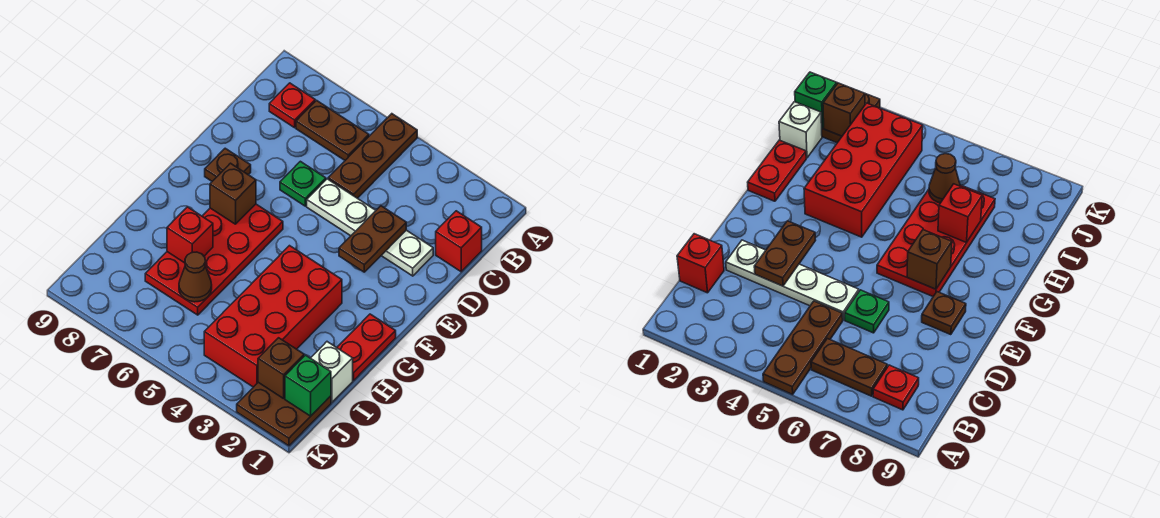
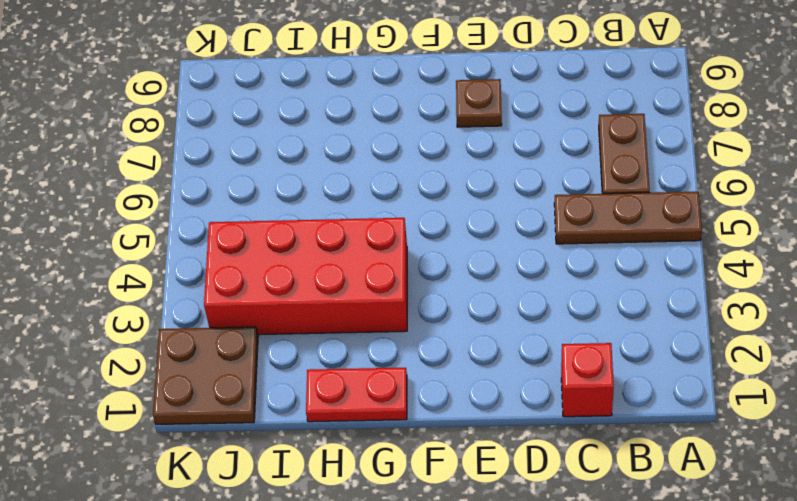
none -> red plate B8 level 1
none -> white plate D2:D5 level 1
none -> green plate D6 level 1

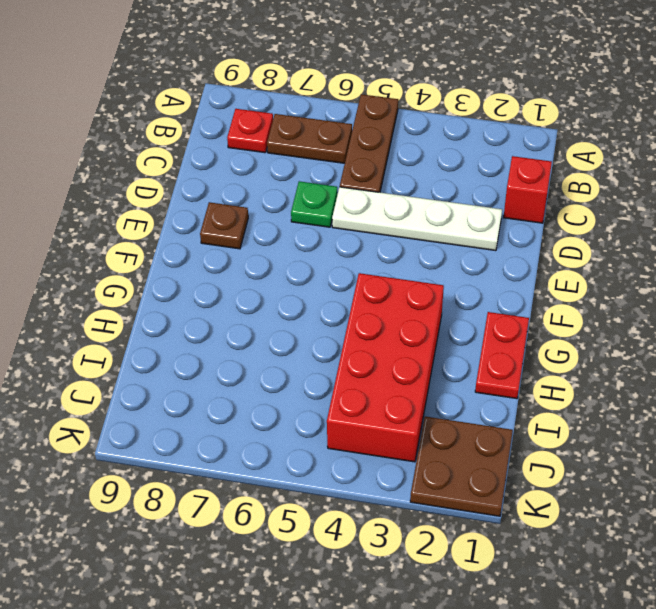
none -> red plate F6:I7 level 1
none -> white brick I1 level 1
none -> brown plate D3:E3 level 2

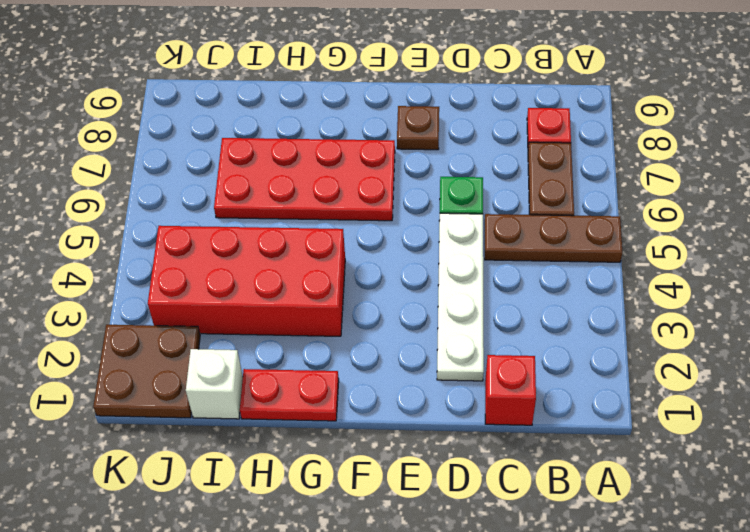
none -> brown plate D3:E3 level 2
none -> brown brick F7 level 2
none -> red brick H7 level 2

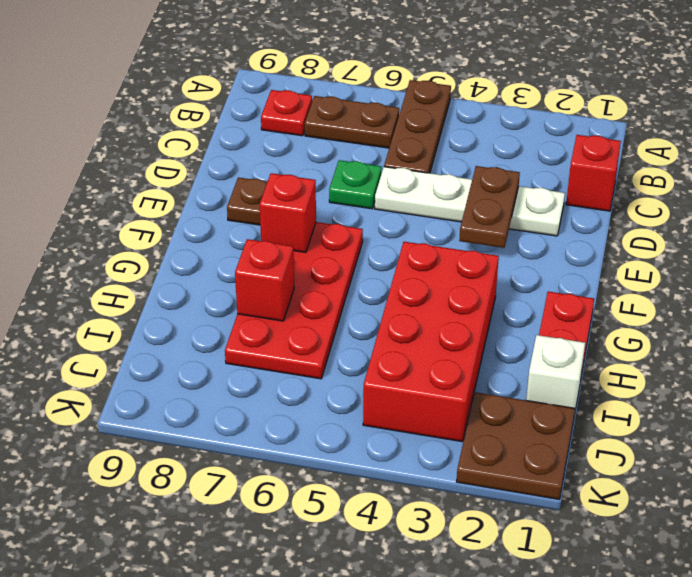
red brick F7 level 2 -> brown brick F7 level 2
none -> brown cone I6 level 2
none -> green brick J1 level 2
none -> brown brick J2 level 2

